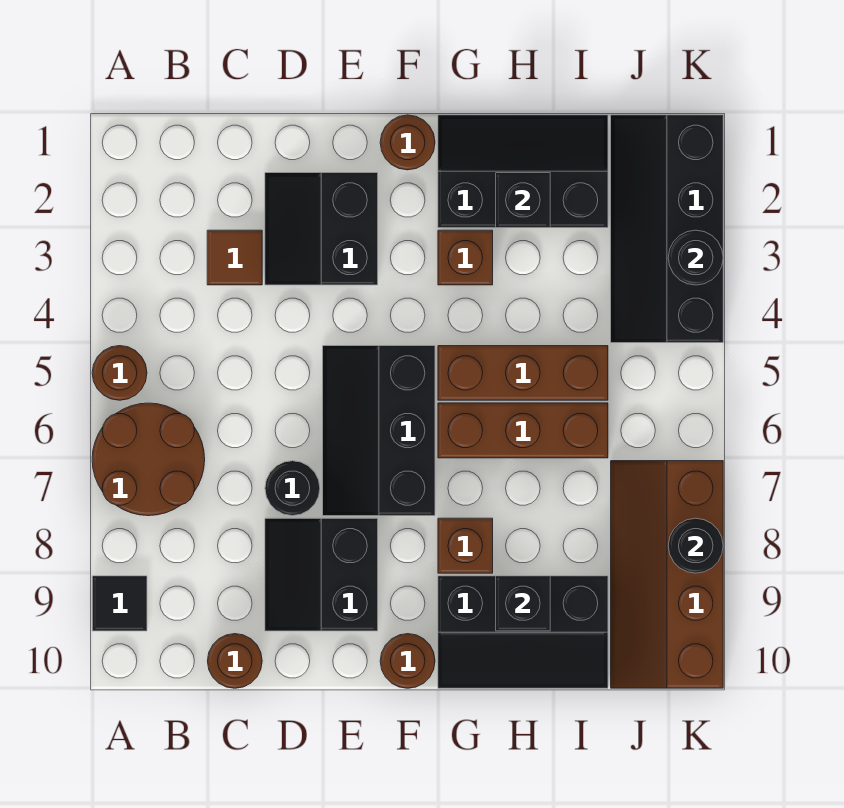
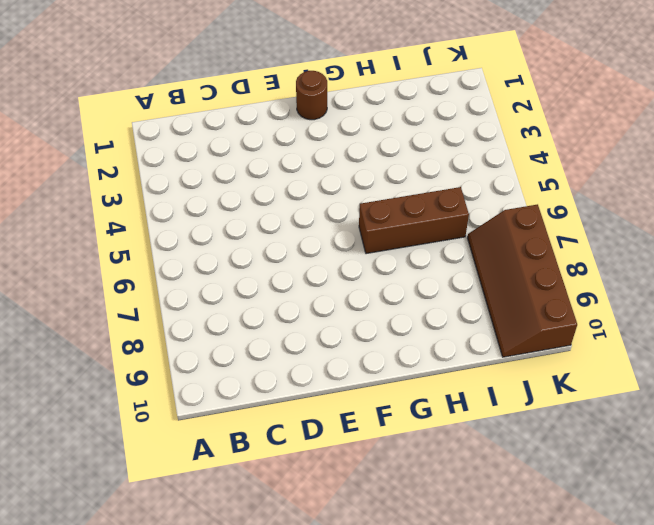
none -> brown round brick A5 level 1
none -> brown round brick A6:B7 level 1
none -> black tile A9 level 1

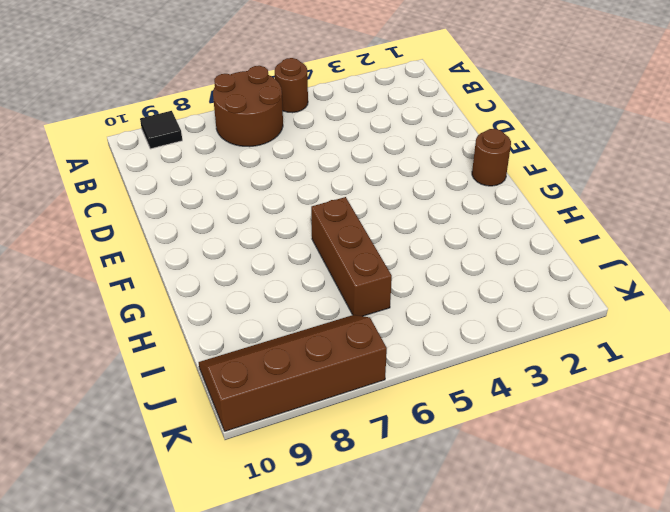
none -> brown tile C3 level 1
none -> brown round brick C10 level 1
none -> black slope D2:E3 level 1 top E

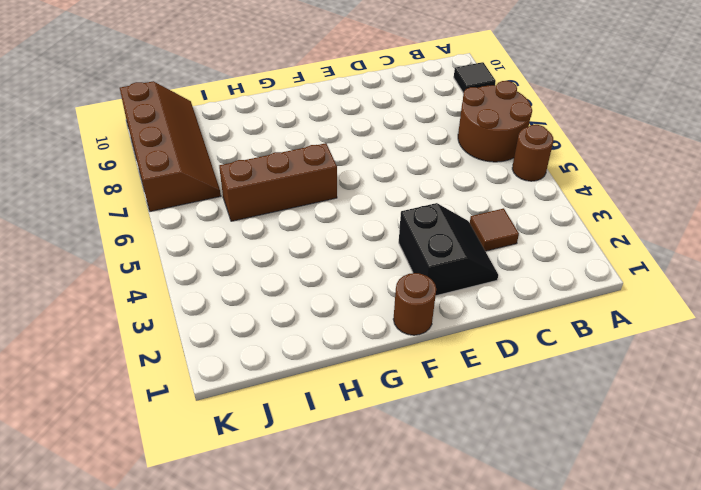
none -> brown round brick C10 level 1
none -> black round brick D7 level 1
none -> black slope D8:E9 level 1 top E

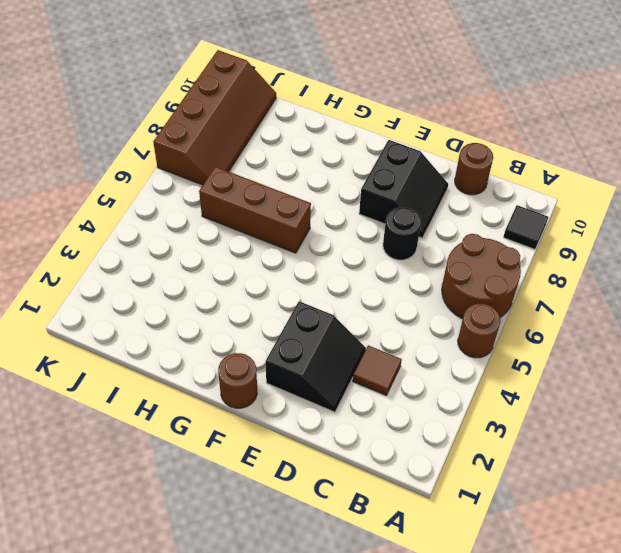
none -> black slope E5:F7 level 1 top F
none -> brown round brick F10 level 1
none -> black slope G1:I2 level 1 top 2

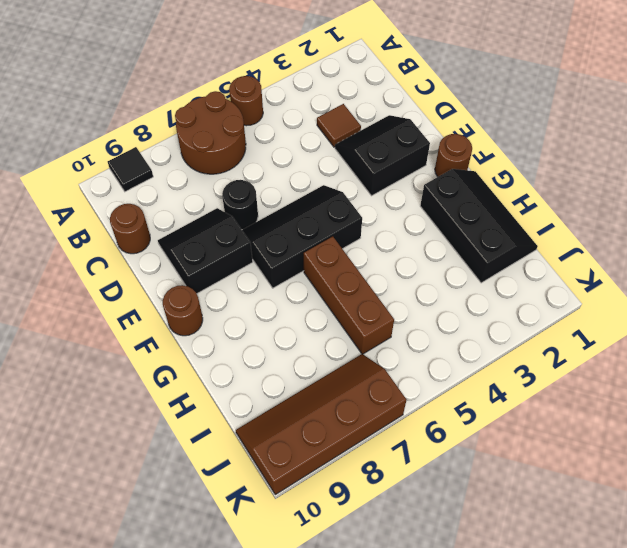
none -> brown brick G3 level 1
none -> brown brick G5:I5 level 1
none -> brown brick G8 level 1

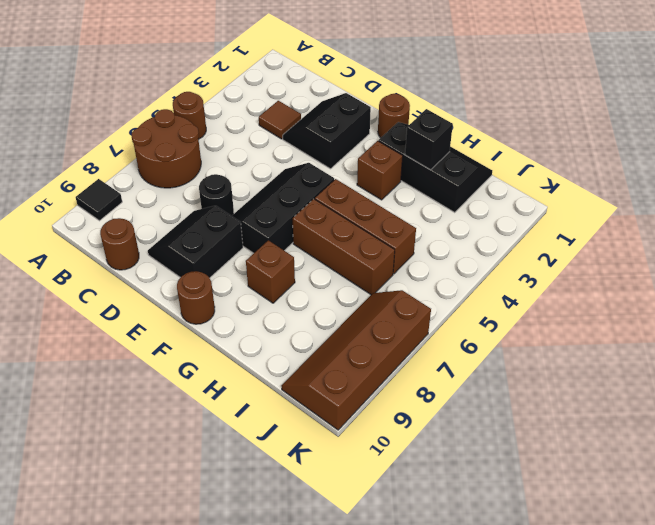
none -> black slope G9:I10 level 1 top 9
none -> black slope J1:K4 level 1 top K
none -> black brick H9 level 2

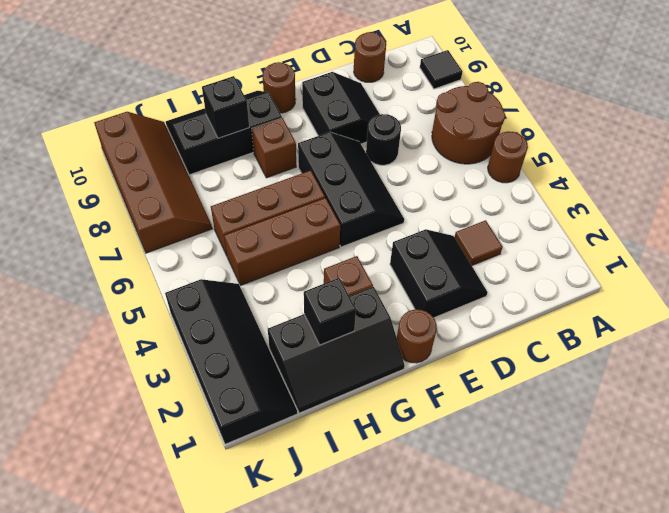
none -> black round brick K3 level 2
none -> black round brick K8 level 2

